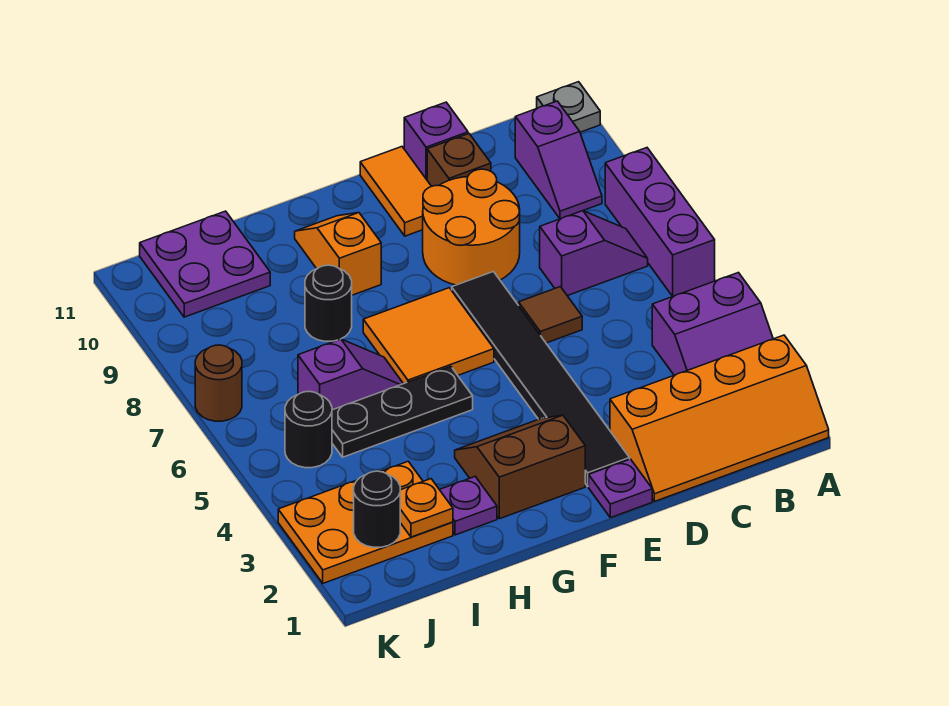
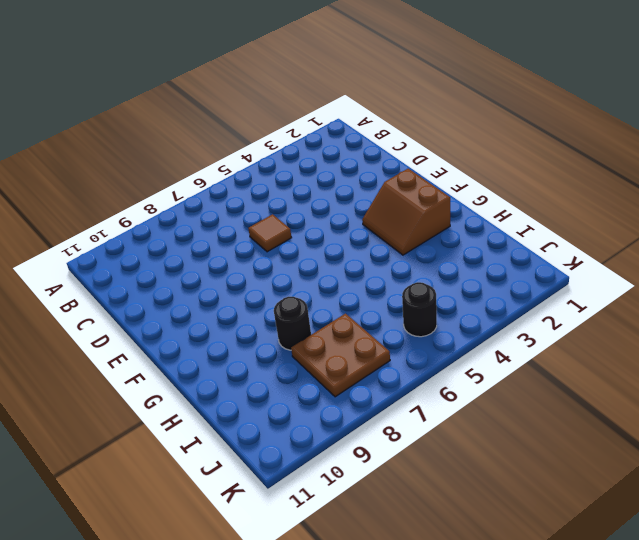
brown plate I7:J8 level 1 -> none
none -> orange slope A1:D2 level 1 top 2
none -> purple slope A3:B4 level 1 top 4
none -> purple brick A6:A8 level 1

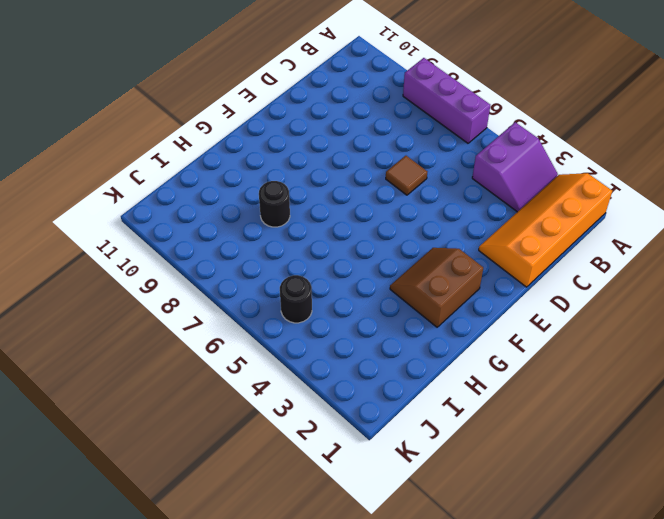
orange slope A1:D2 level 1 top 1 -> orange slope A1:D2 level 1 top 2
none -> grey plate A11 level 1
none -> purple slope B7:C7 level 1 top C
none -> purple slope B9:B10 level 1 top 10

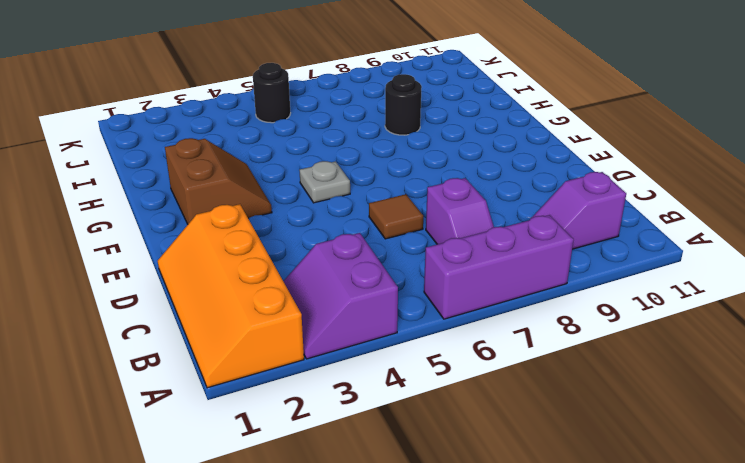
grey plate F5 level 1 -> grey plate A11 level 1
none -> orange round brick D8:E9 level 1
none -> brown brick D10 level 1
none -> purple brick D11 level 1

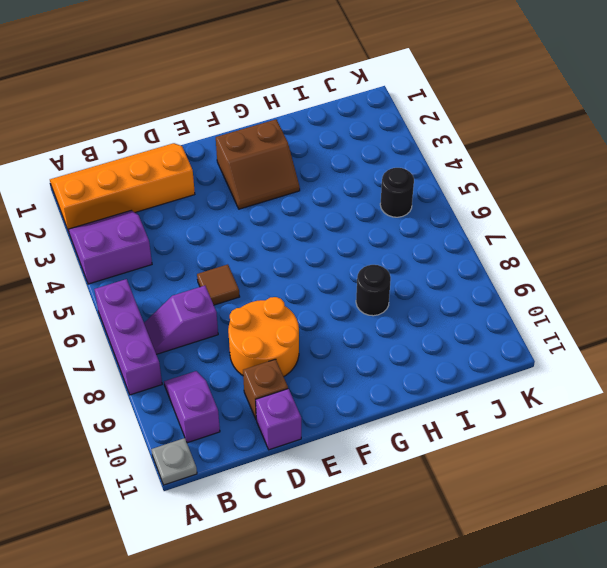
none -> purple plate E1 level 1
none -> black tile E2:E7 level 1
none -> orange tile E10:E11 level 1

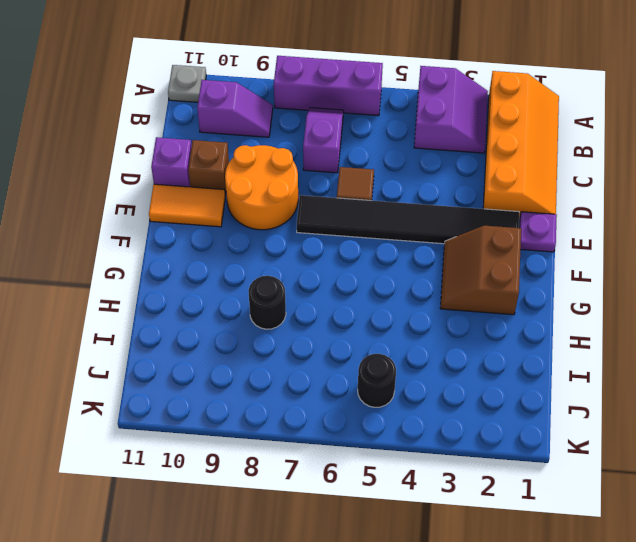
none -> orange tile F6:G7 level 1
none -> black plate G5:I5 level 1
none -> orange slope G9:G10 level 1 top 9

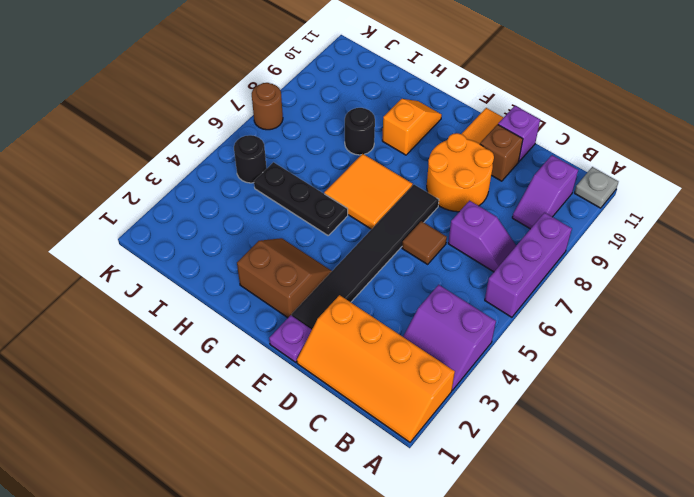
none -> purple plate H2 level 1
none -> purple slope H6:I6 level 1 top I
none -> orange plate I2:K3 level 1

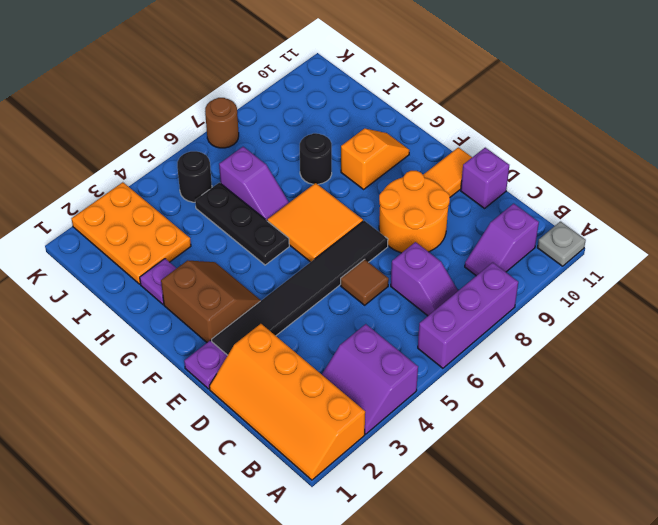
none -> brown brick D10 level 1
none -> purple plate I10:J11 level 1
none -> orange plate I2 level 2

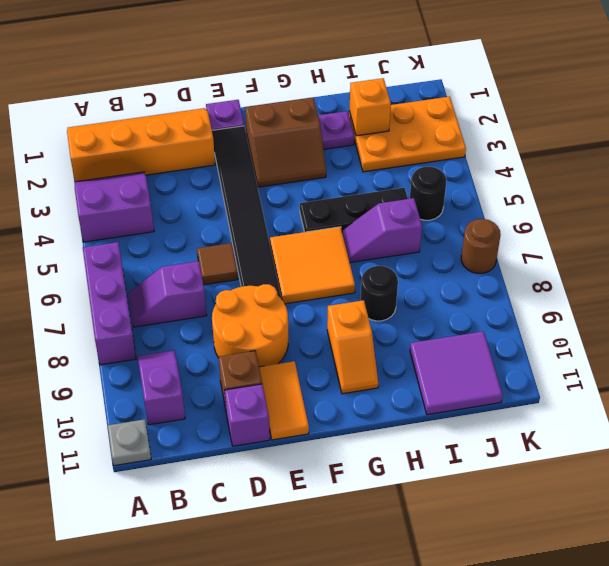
orange brick I2 level 2 -> orange plate I2 level 2
purple tile I10:J11 level 1 -> purple plate I10:J11 level 1
none -> black round brick J2 level 2

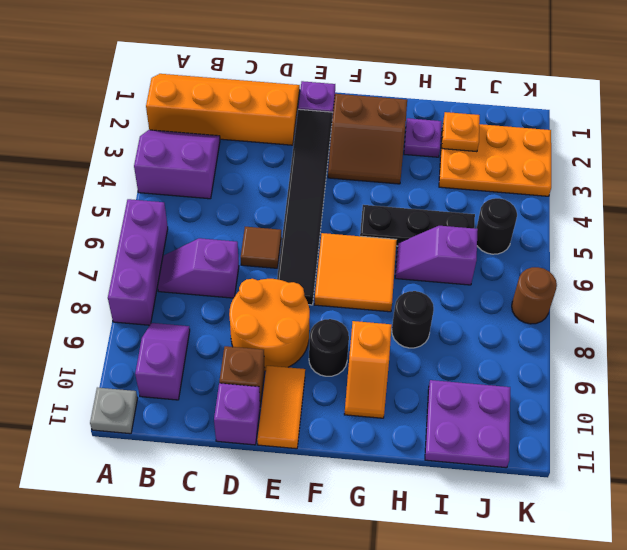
black round brick F9 level 1 -> black round brick J2 level 2

